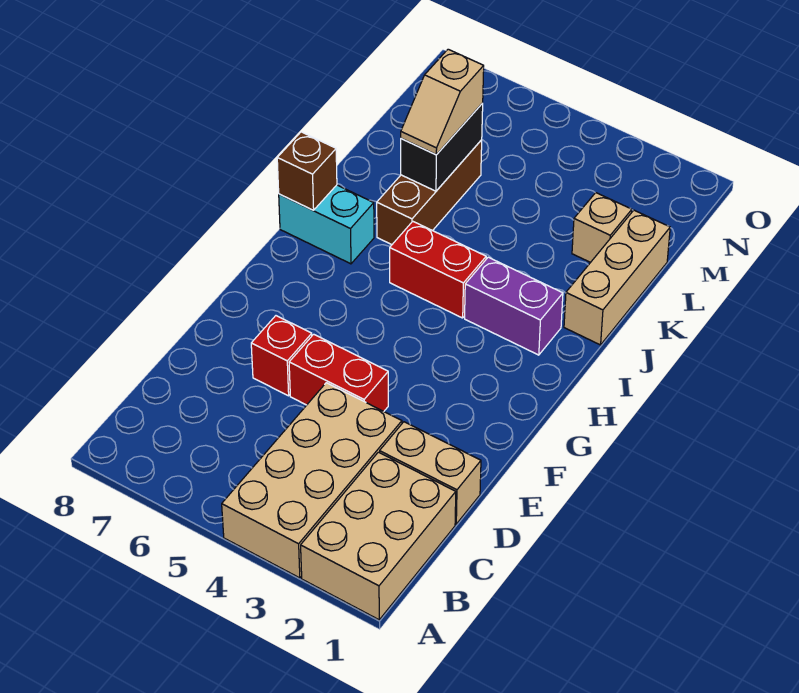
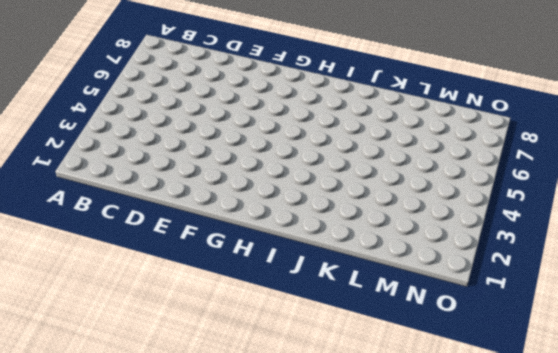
none -> tan brick A1:C2 level 1
none -> tan brick A3:D4 level 1
none -> tan brick D1:D2 level 1

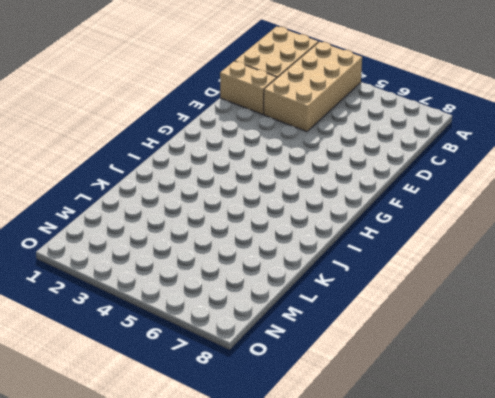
none -> red brick E4:E5 level 1
none -> red brick E6 level 1
none -> purple brick I2:I3 level 1

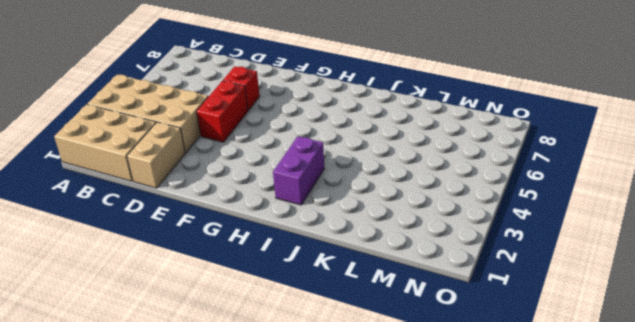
none -> red brick I4:I5 level 1
none -> cyan brick I7:I8 level 1
none -> tan brick J1:L1 level 1

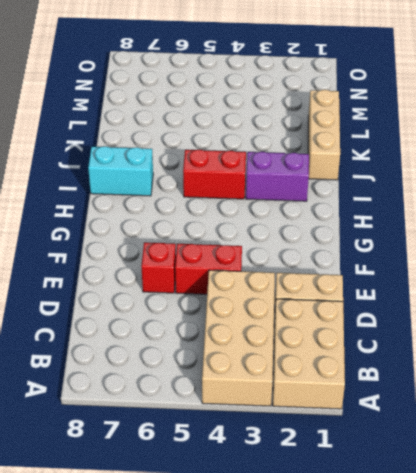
none -> brown brick J6:L6 level 1
none -> tan brick L2 level 1
none -> brown brick I8 level 2

